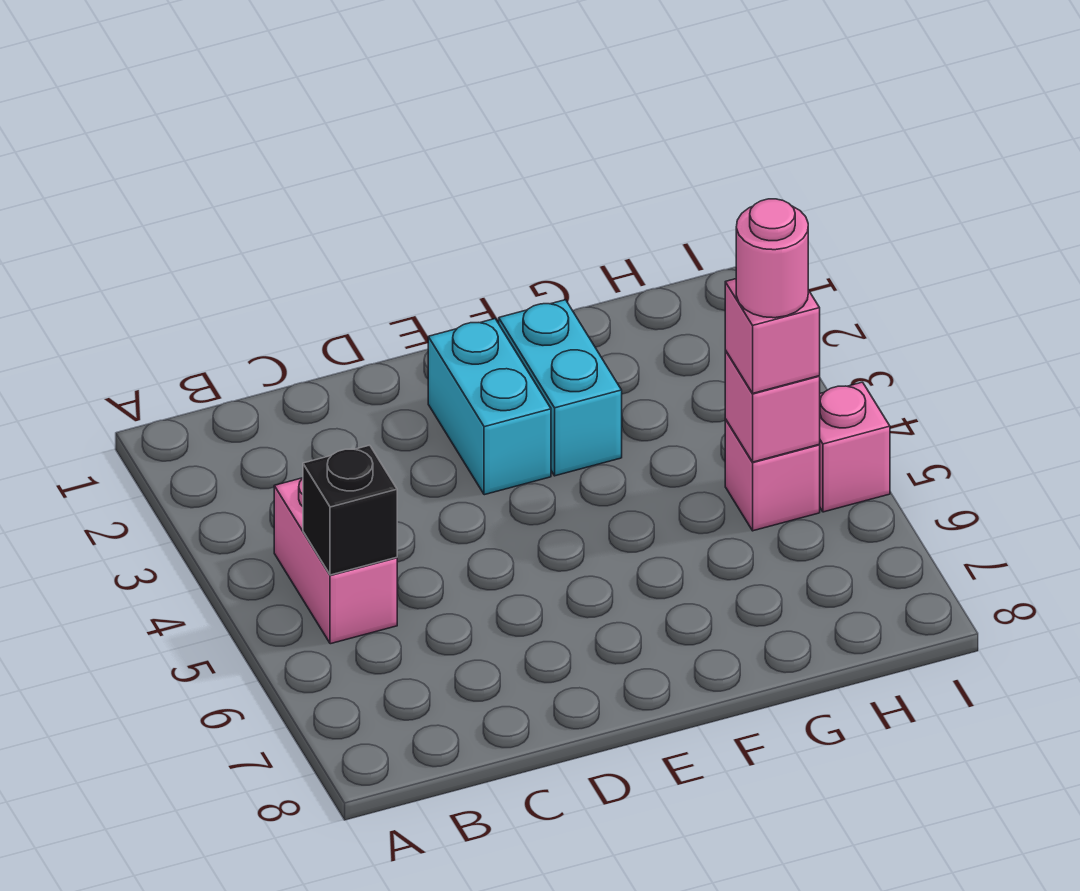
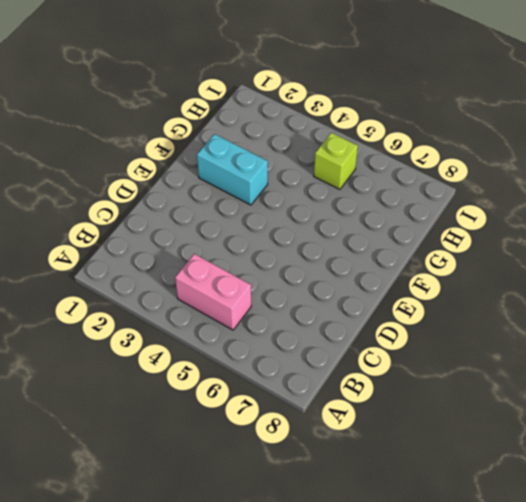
lime brick H5 level 1 -> pink brick H5 level 1
none -> cyan brick E2:E3 level 1
none -> pink brick I5 level 1

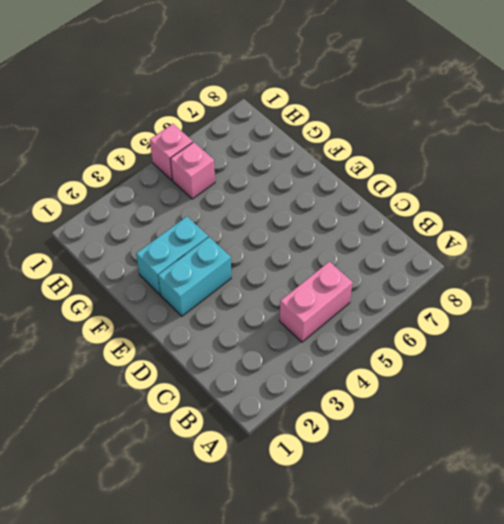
none -> black brick B5 level 2
none -> pink brick H5 level 2

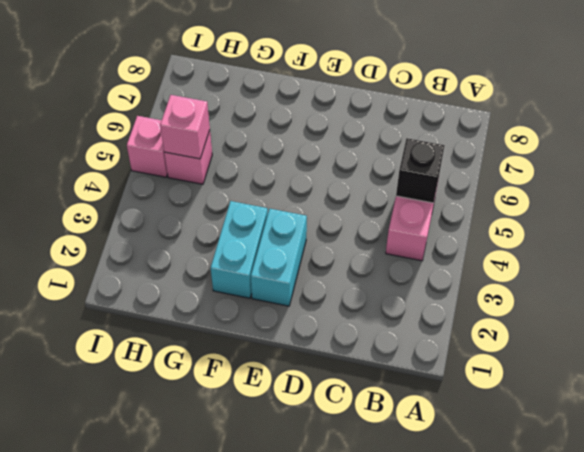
none -> pink brick H5 level 3
none -> pink round brick H5 level 4

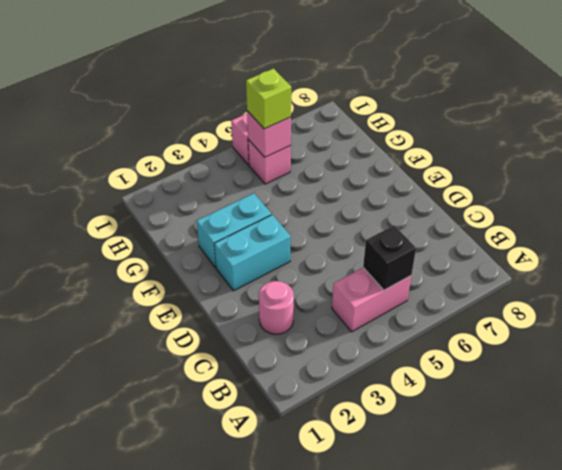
pink round brick C2 level 1 -> pink round brick H5 level 4
lime brick H5 level 3 -> pink brick H5 level 3

